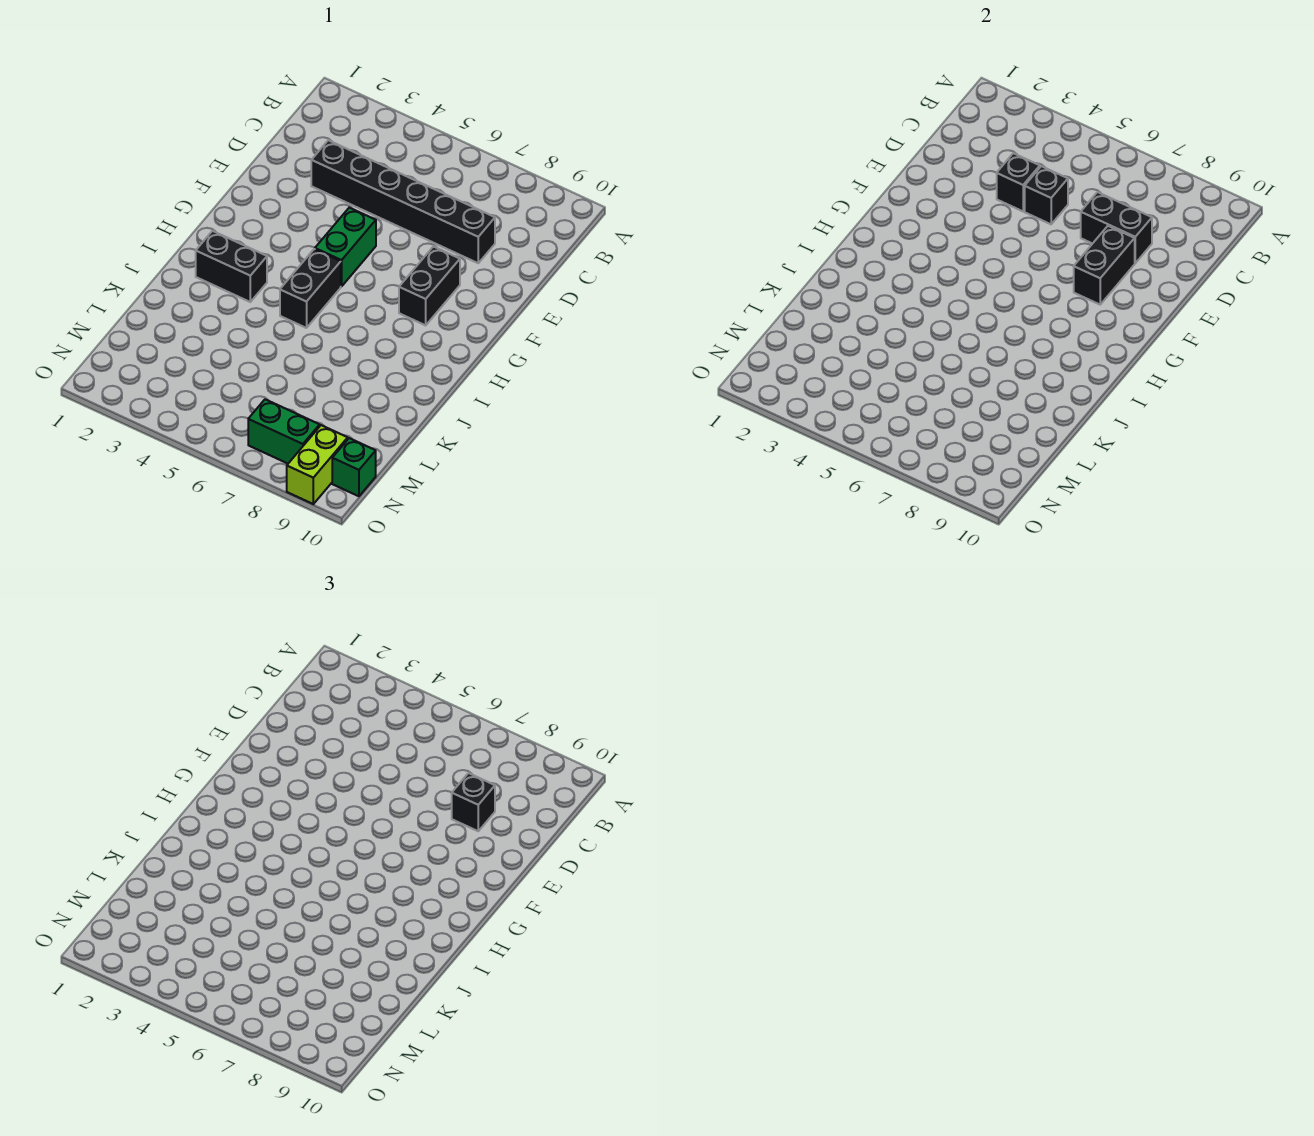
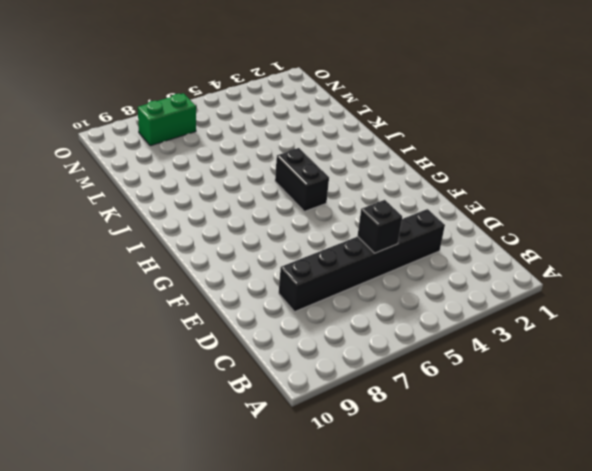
none -> green brick F5:G5 level 1
none -> black brick F8:G8 level 1
none -> black brick I2:I3 level 1

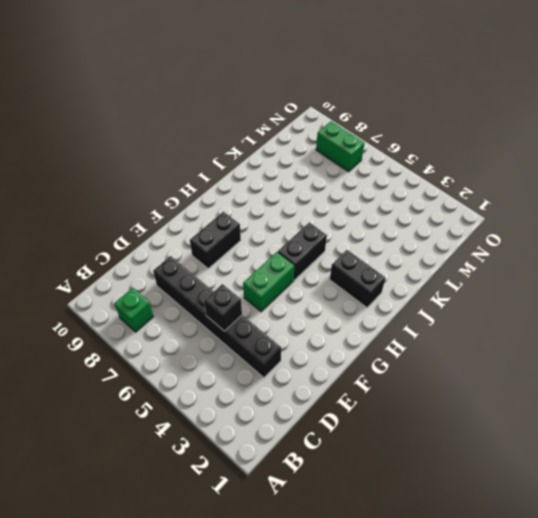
green brick B8 level 1 -> green brick N10 level 1
none -> lime brick N9:O9 level 1
none -> black brick D4 level 2
none -> black brick D7:D8 level 2

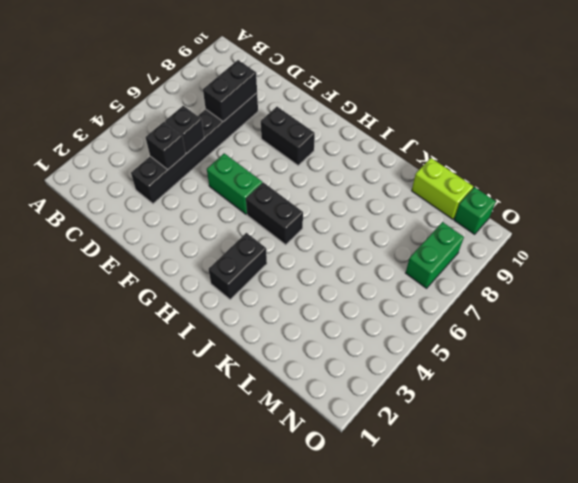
lime brick L10:M10 level 1 -> lime brick N9:O9 level 1
none -> black brick E8:F8 level 2
none -> black brick D8 level 3

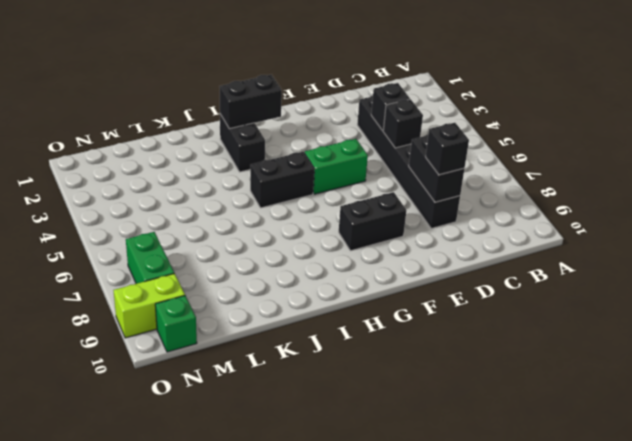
black brick H2:I2 level 2 -> black brick E8:F8 level 2

